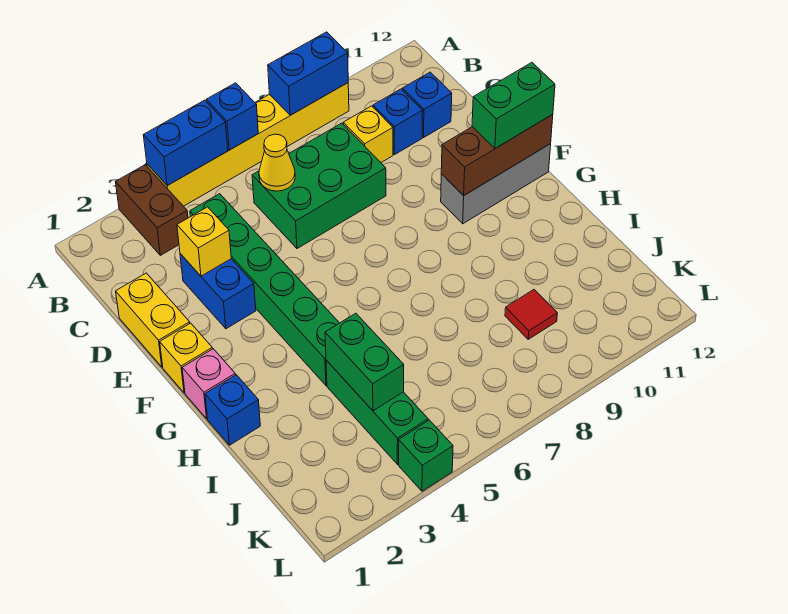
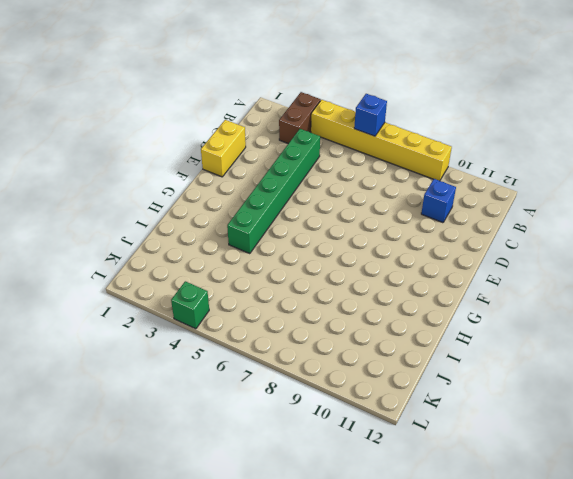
none -> green brick C6:D8 level 1
none -> yellow brick C9 level 1
none -> blue brick C11 level 1

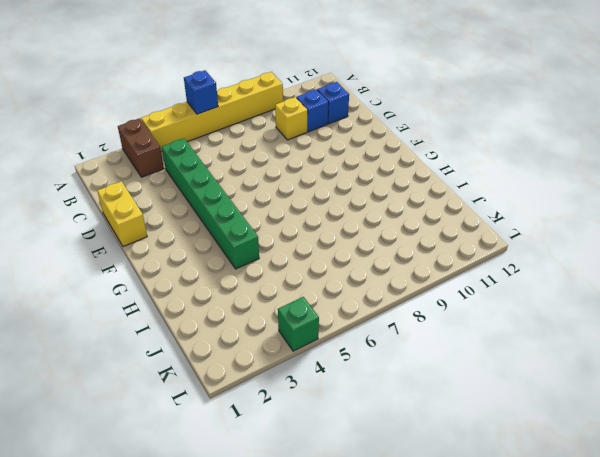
none -> green brick C6:D8 level 1
none -> blue brick D3:E3 level 1
none -> yellow brick F1 level 1

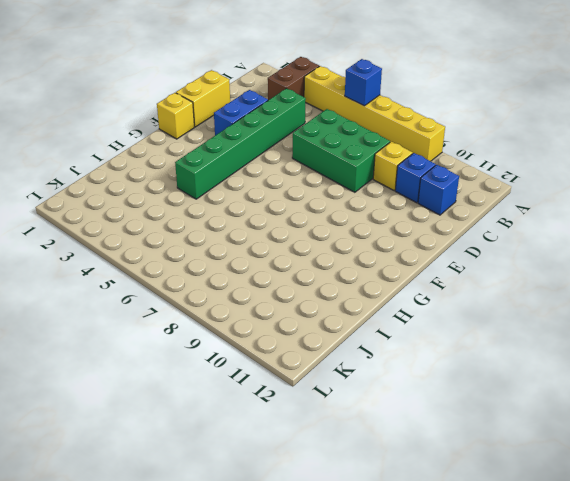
none -> grey brick F10:F12 level 1
none -> pink brick G1 level 1
none -> blue brick H1 level 1

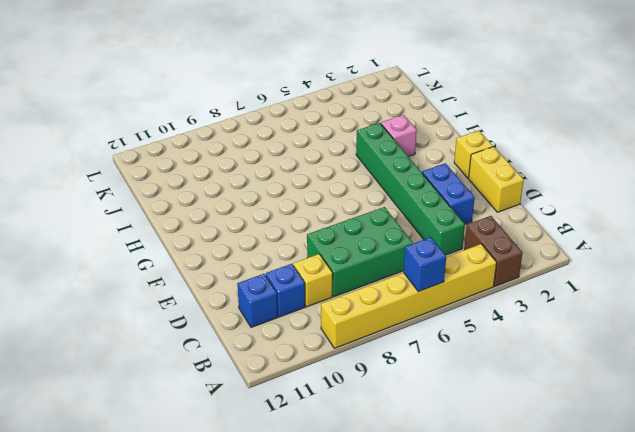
pink brick H3 level 1 -> pink brick G1 level 1
none -> grey brick F10:F12 level 1
none -> blue brick H1 level 1
none -> green brick I4:K4 level 1

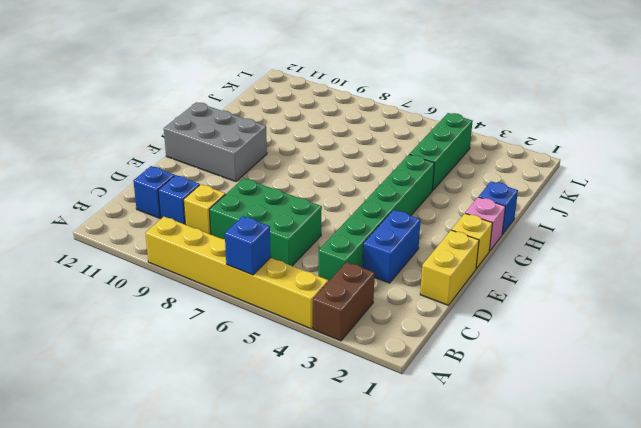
grey brick F10:G12 level 1 -> grey brick F10:F12 level 1
none -> red tile J9 level 1
none -> green brick L4 level 1
none -> blue brick A4:A5 level 2

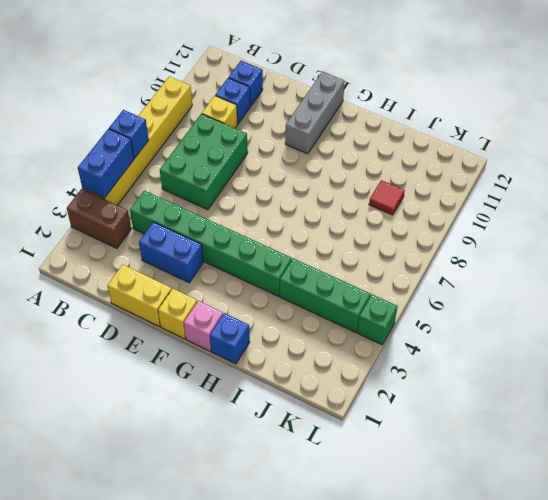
none -> blue brick A8:A9 level 2
none -> yellow cone C6 level 2
none -> yellow brick D3 level 2

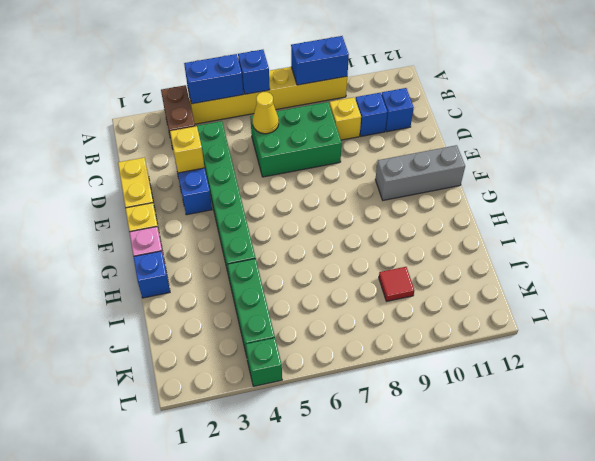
none -> brown brick F10:F12 level 2
none -> green brick I4:J4 level 2
none -> green brick F11:F12 level 3

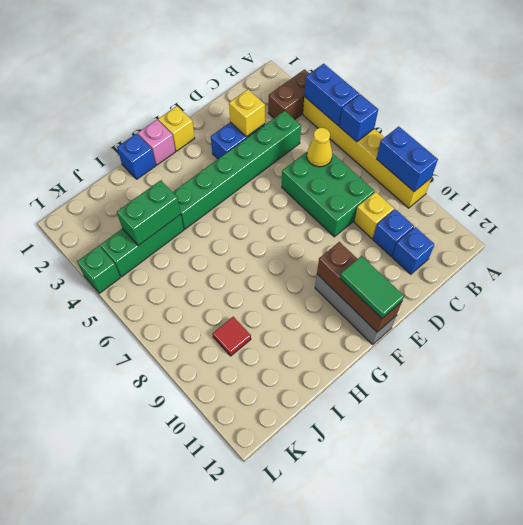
green tile F11:F12 level 3 -> green brick F11:F12 level 3
none -> yellow brick D1:E1 level 1

